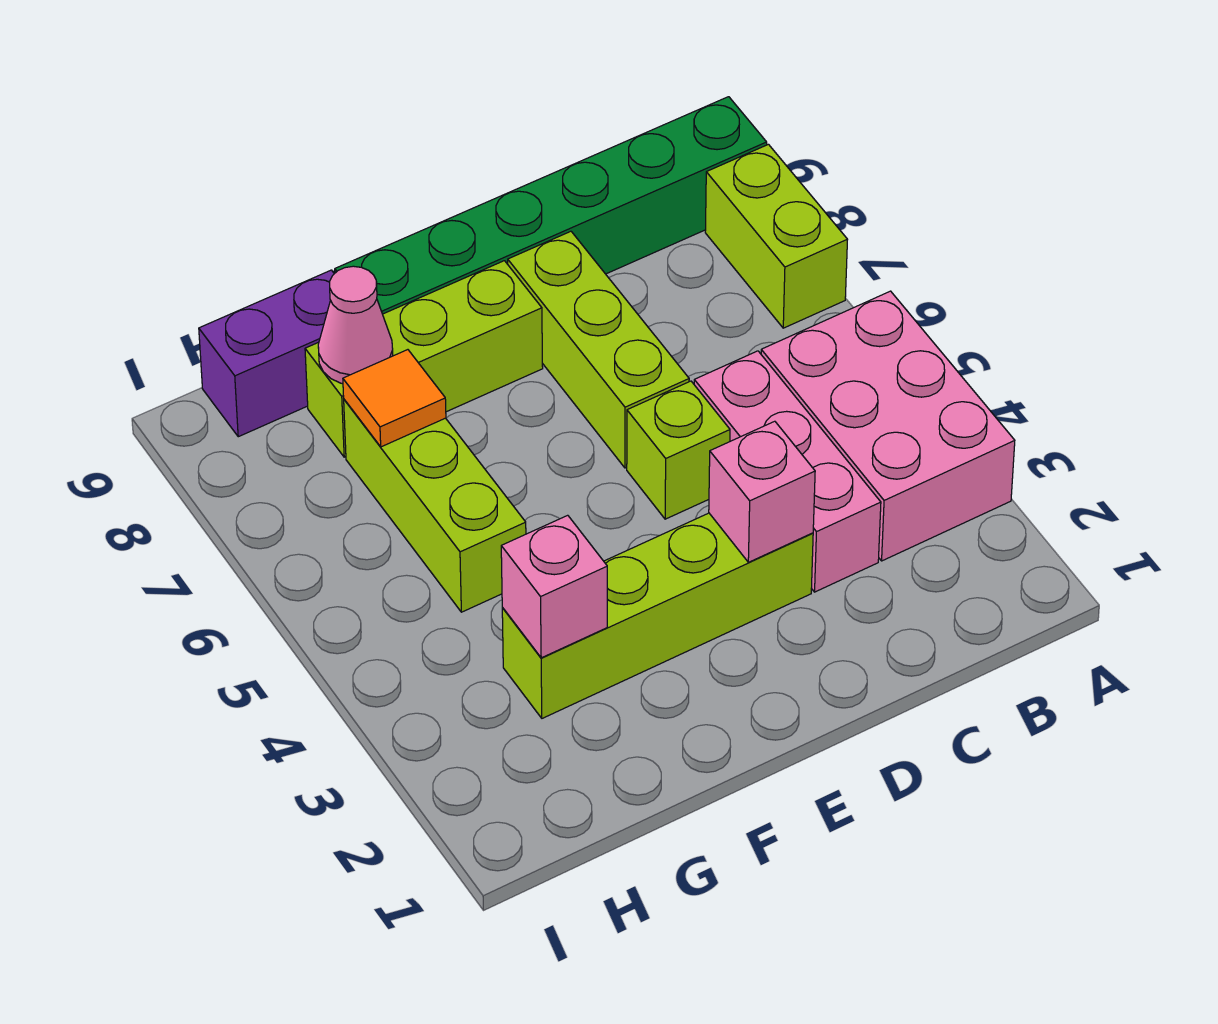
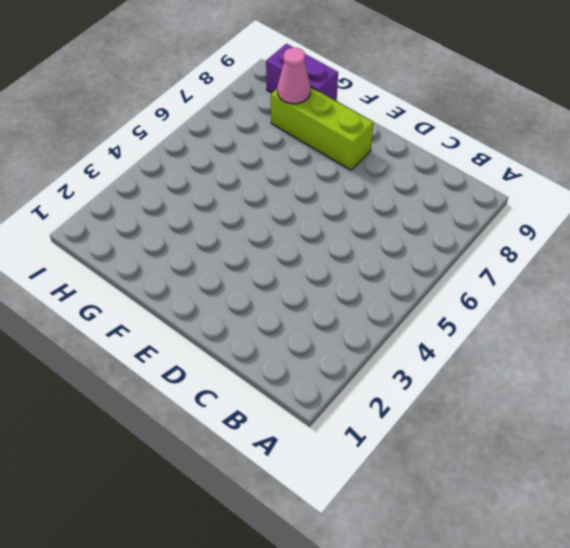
none -> pink brick A3:B5 level 1
none -> lime brick A7:A8 level 1
none -> green brick A9:F9 level 1

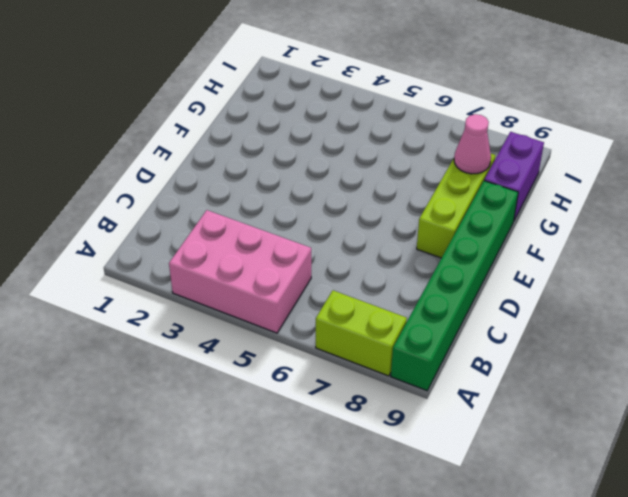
none -> pink brick C3:C5 level 1
none -> lime brick D3:G3 level 1
none -> lime brick D5 level 1

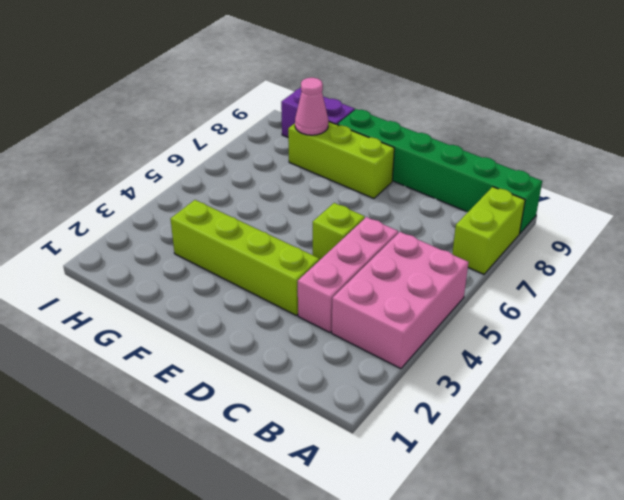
none -> lime brick D6:D8 level 1
none -> lime brick G5:G7 level 1
none -> pink brick D3 level 2

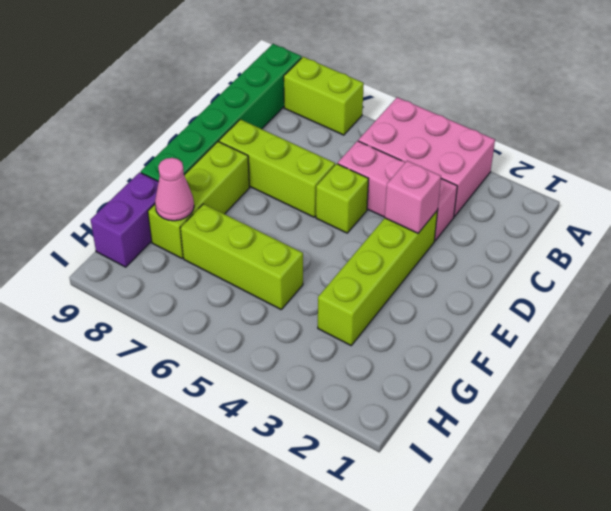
none -> pink brick G3 level 2
none -> orange tile G7 level 2

